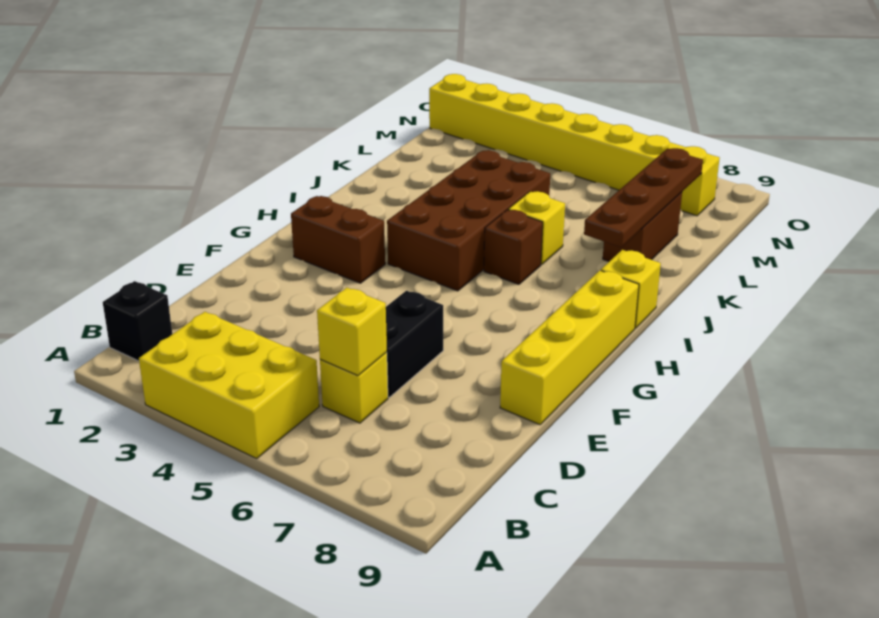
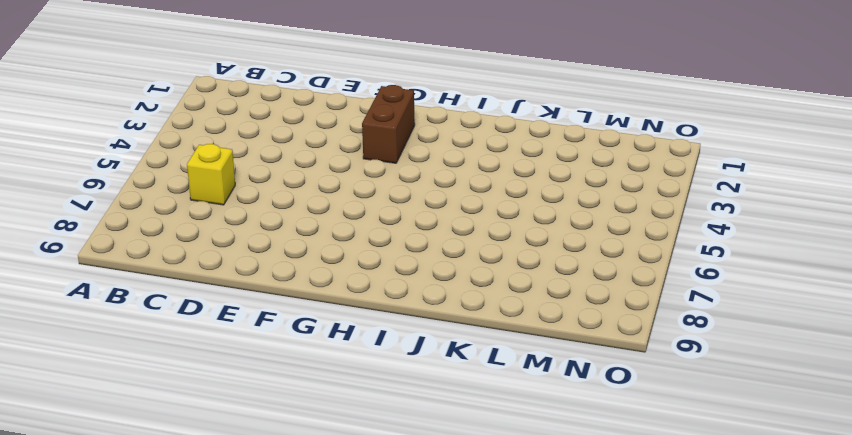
none -> yellow brick A3:B5 level 1
none -> black brick B1 level 1
none -> black brick D6:E6 level 1

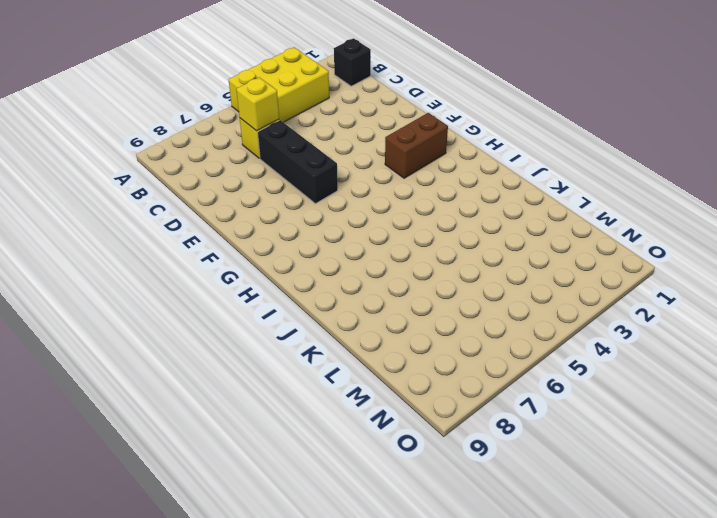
black brick D6:F6 level 1 -> black brick D6:E6 level 1
none -> yellow brick E9:H9 level 1
none -> brown brick H4:K5 level 1
none -> brown brick I6 level 1

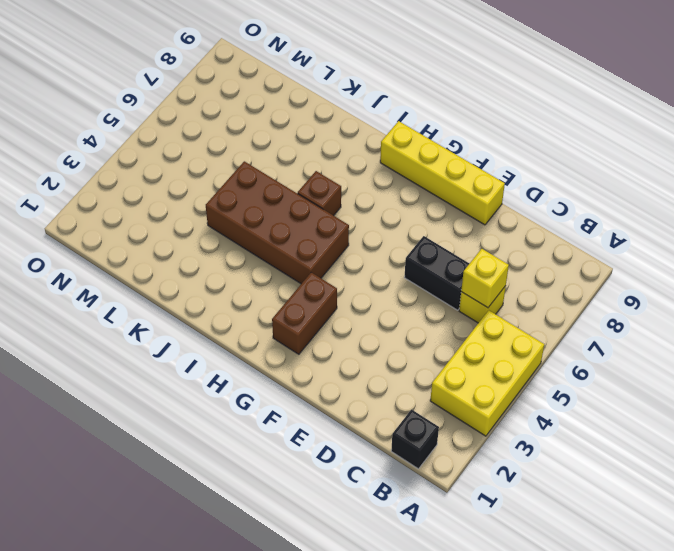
none -> yellow brick I9 level 1
none -> yellow brick J6 level 1
none -> brown brick K8:L8 level 1

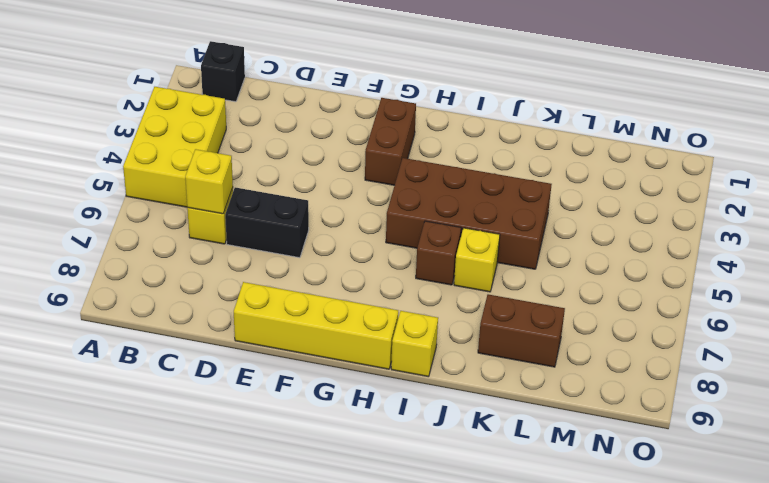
none -> yellow brick N1:N8 level 1
none -> brown plate J8:M8 level 2

